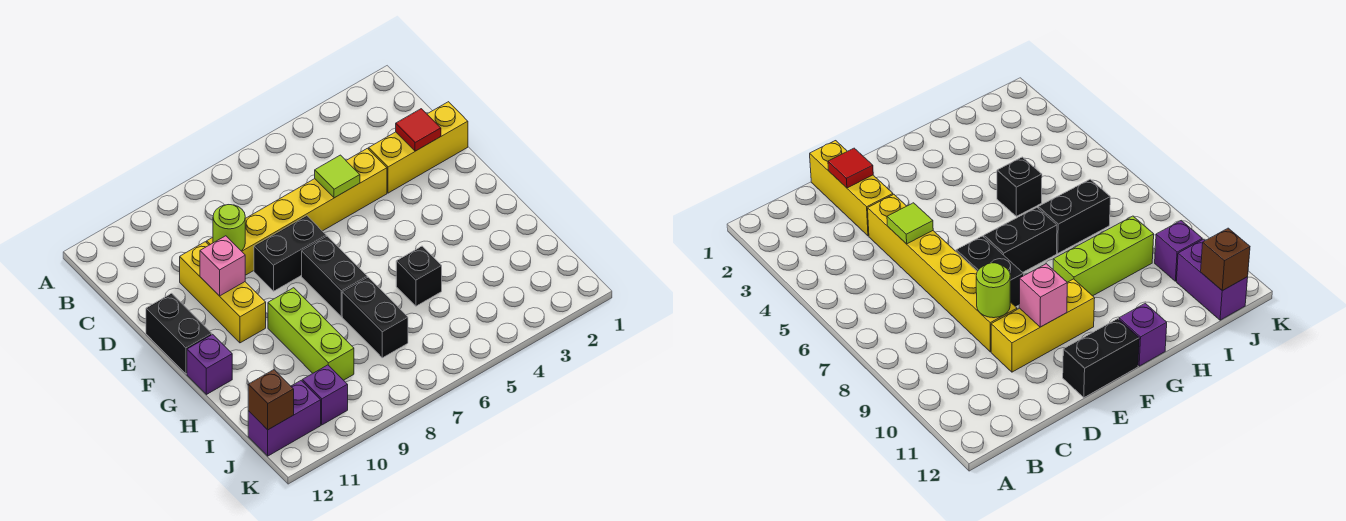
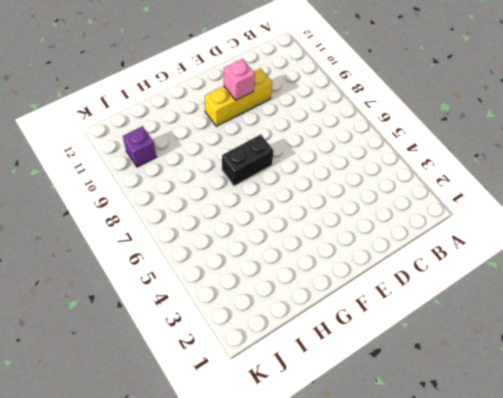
none -> yellow brick D1:D3 level 1
none -> yellow brick D4:D9 level 1
none -> black brick E7:E8 level 1

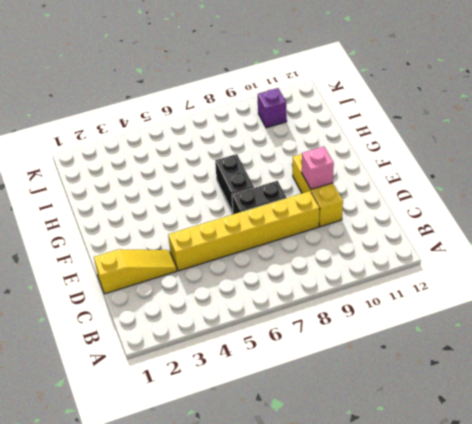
yellow slope D1:D3 level 1 top 1 -> yellow brick D1:D3 level 1
none -> black brick E12:F12 level 1
none -> lime brick G9:I9 level 1
none -> purple brick G12 level 1

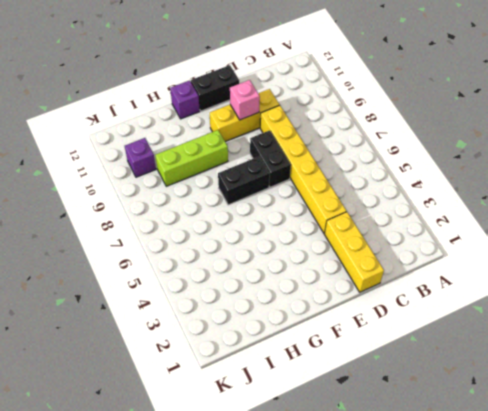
none -> black brick H5 level 1
none -> black brick H7:I7 level 1
none -> purple brick J11:J12 level 1

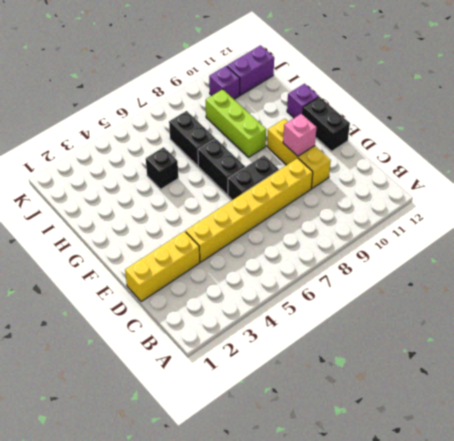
none -> red tile D2 level 2
none -> lime tile D5 level 2
none -> lime round brick D9 level 2

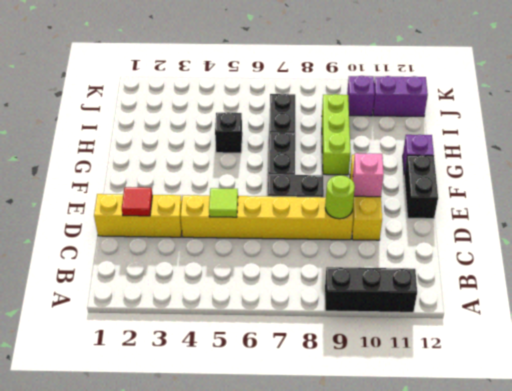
black brick A9:A11 level 1 -> none
none -> brown brick J12 level 2

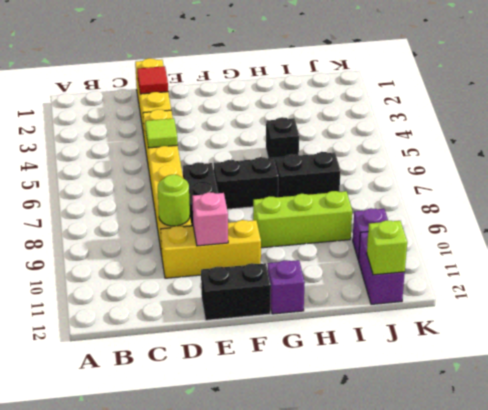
lime brick J12 level 2 -> brown brick J12 level 2

